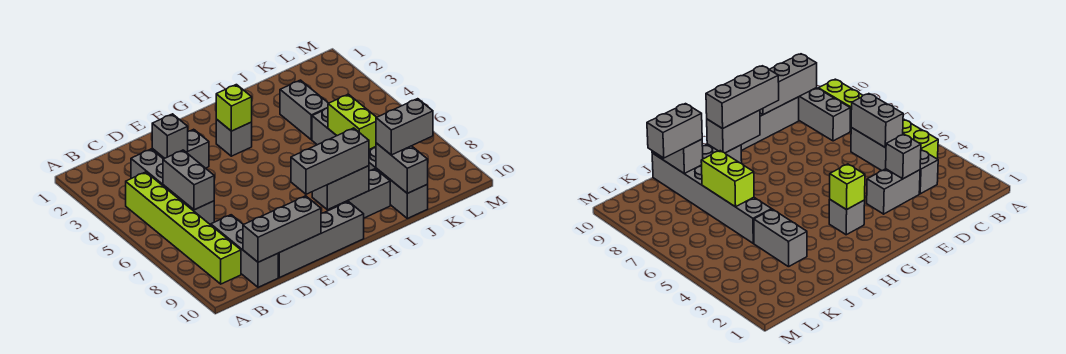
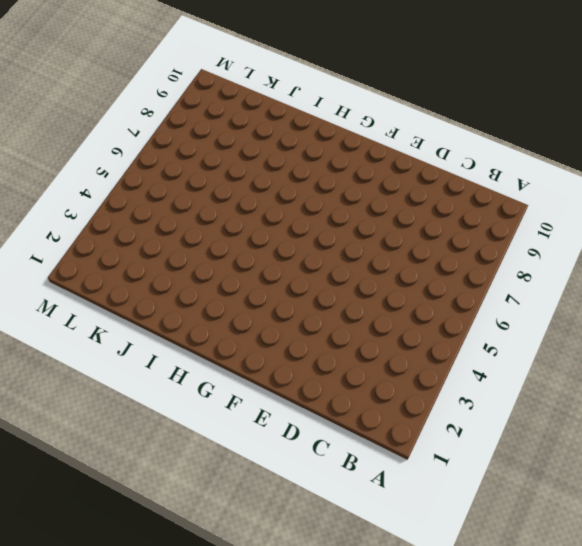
none -> lime brick B4:B9 level 1
none -> grey brick C3:C6 level 1
none -> grey brick C8:C10 level 1

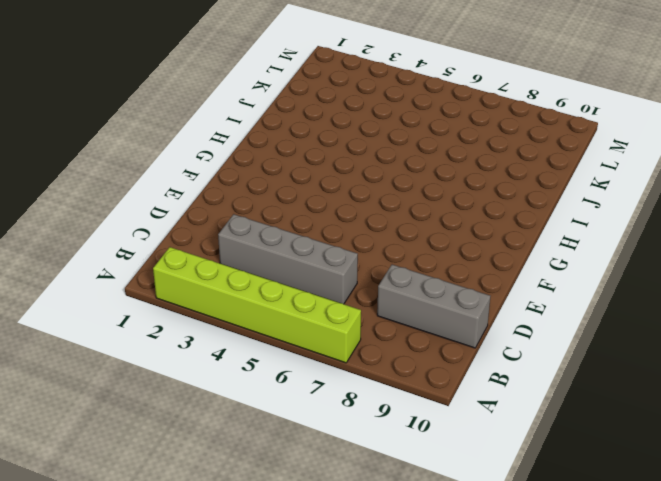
lime brick A2:A7 level 1 -> lime brick B4:B9 level 1
none -> grey brick D3:E3 level 1
none -> grey brick D10:G10 level 1
none -> grey brick G3 level 1

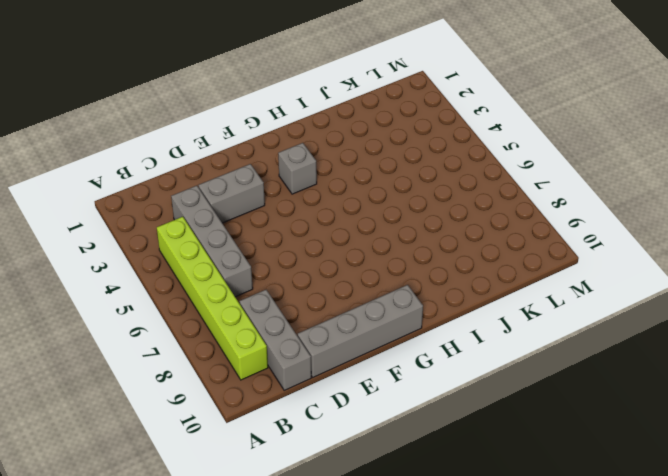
none -> grey brick H9:I9 level 1
none -> grey brick J3:J4 level 1
none -> grey brick J5:J10 level 1

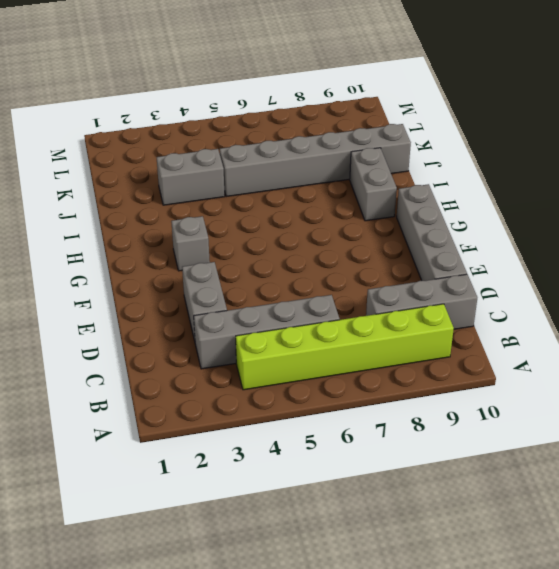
none -> grey brick C5:C6 level 2
none -> grey brick C10:E10 level 2
none -> grey brick D3 level 2

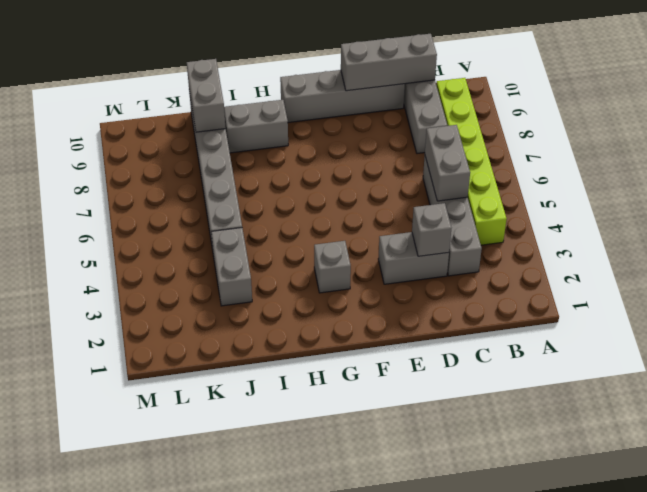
none -> lime brick G3 level 2
none -> grey brick G9:H9 level 2
none -> lime brick J6:J7 level 2

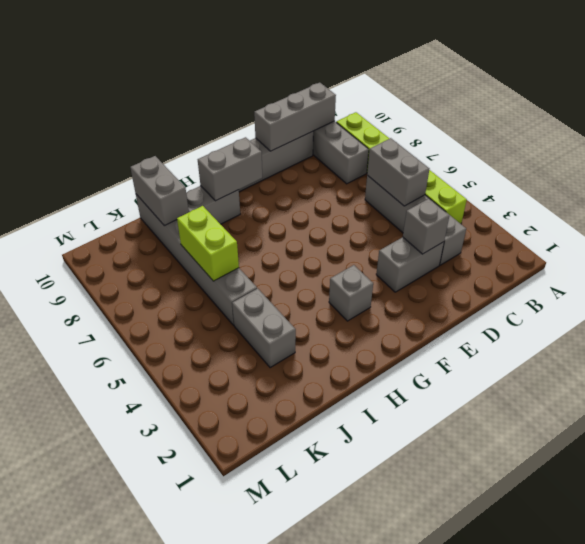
none -> lime brick G3 level 2
none -> grey brick F9:H9 level 3
none -> grey brick J9:K9 level 3

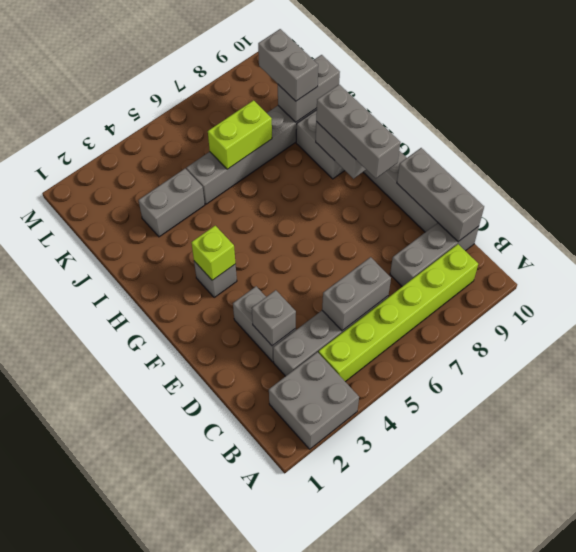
grey brick A2:B3 level 1 -> none

